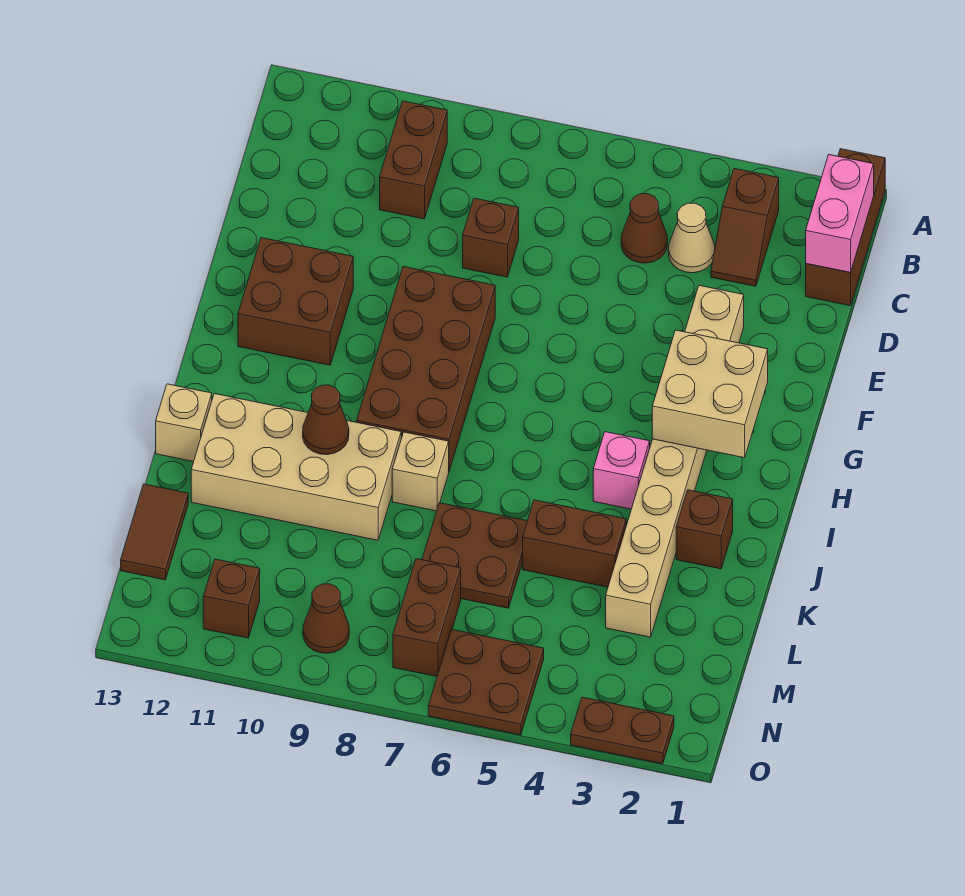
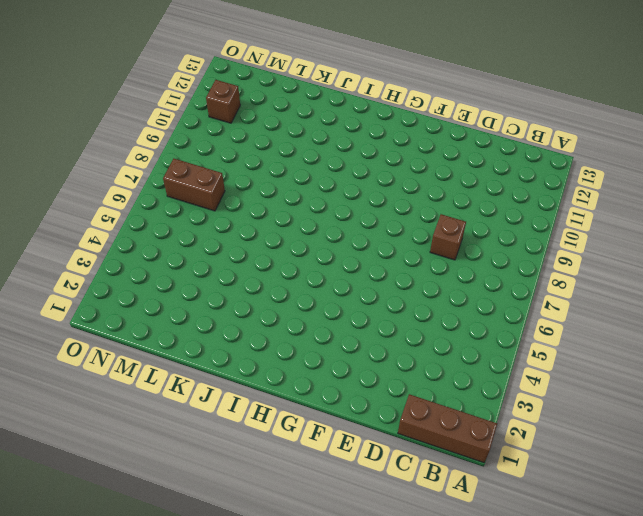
none -> brown slope B3:C3 level 1 top B
none -> brown brick B10:C10 level 1
none -> tan cone C4 level 1

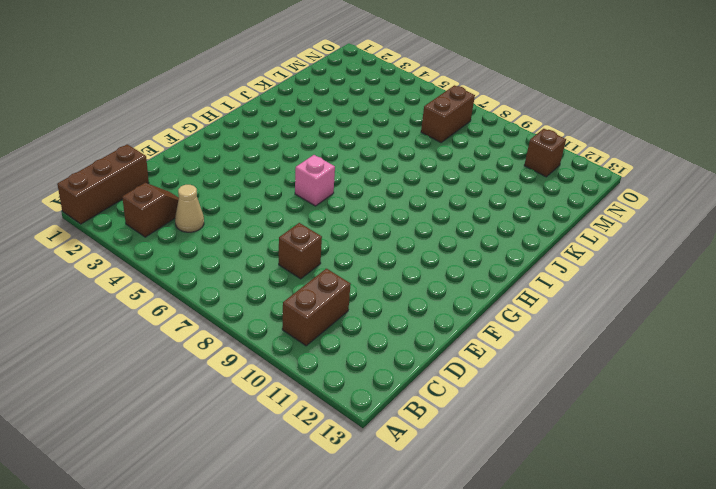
pink brick G6 level 1 -> pink brick I4 level 1
none -> brown cone C5 level 1
none -> tan brick E3:L3 level 1
none -> brown brick F8:I9 level 1

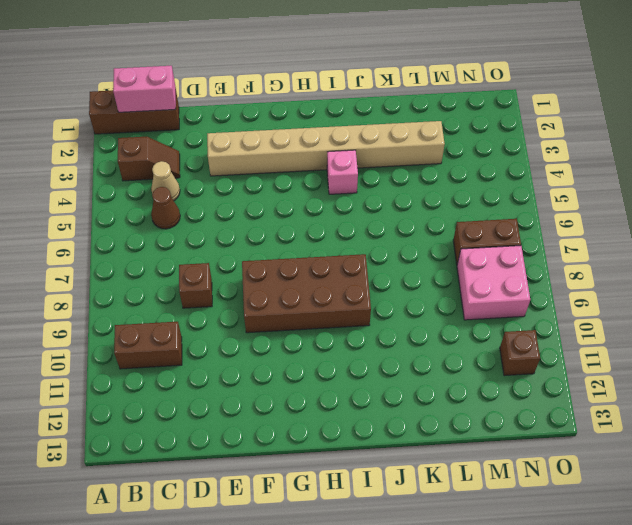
pink brick M8:N9 level 1 -> brown cone N9 level 1
none -> brown brick F11:G12 level 1
none -> brown brick J2 level 1
none -> tan brick J8 level 1

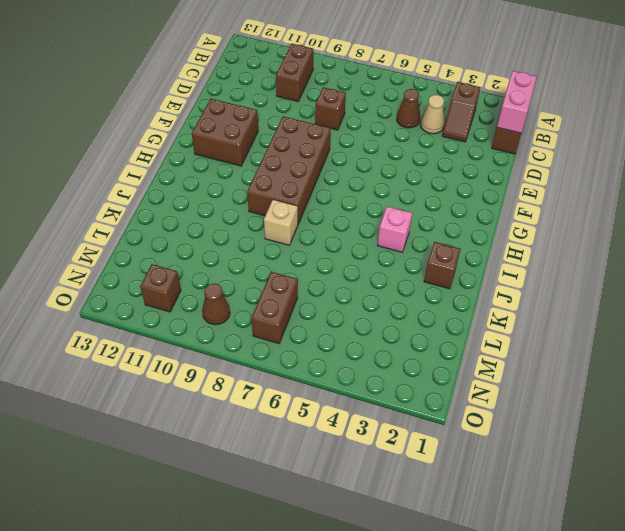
none -> tan brick E3:L3 level 1
none -> tan brick J9:K12 level 1
none -> tan brick J13 level 1

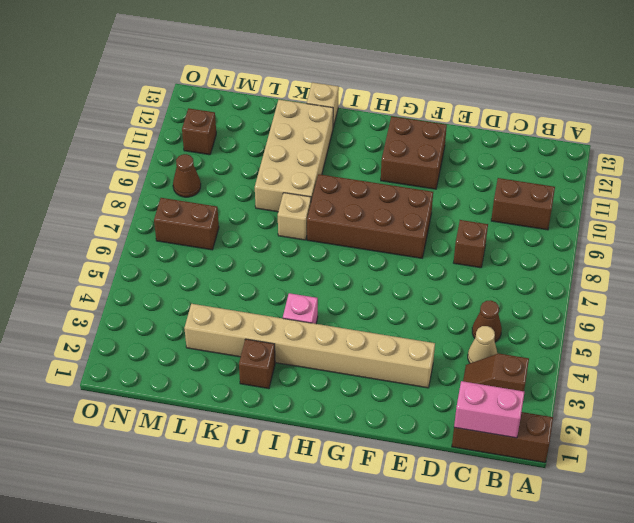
none -> brown brick K4:K5 level 1
none -> brown plate K6:L7 level 1
none -> brown tile L13:M13 level 1

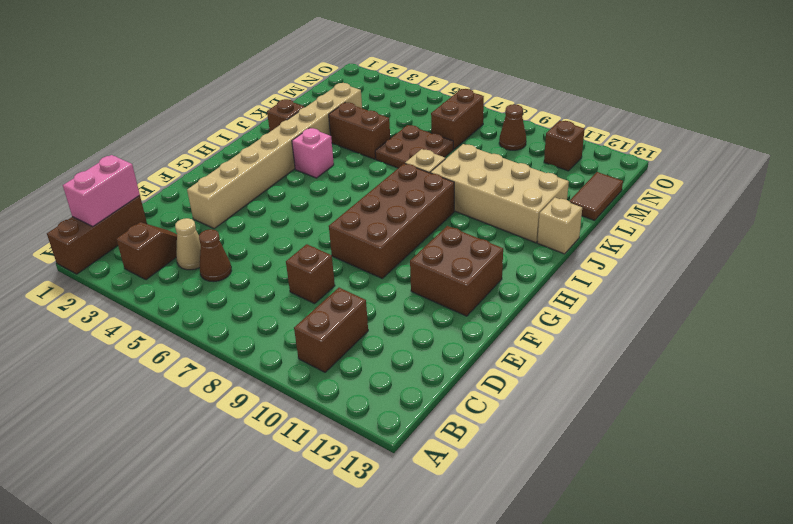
none -> brown plate N5:O6 level 1
none -> brown plate O2:O3 level 1
none -> tan brick G2:H3 level 2

